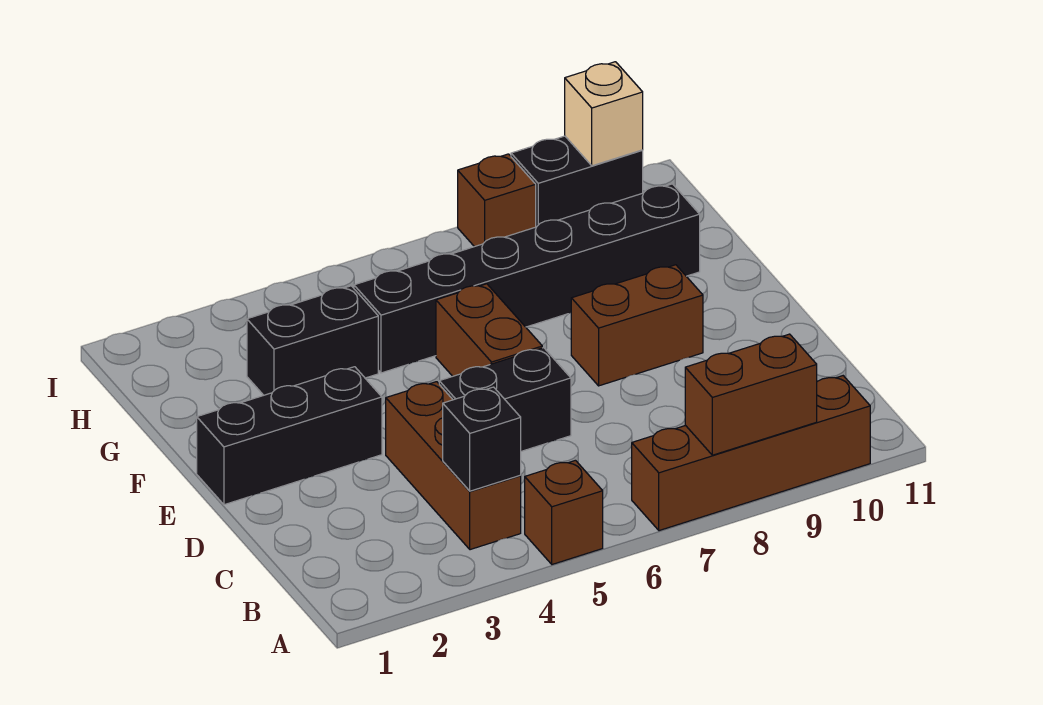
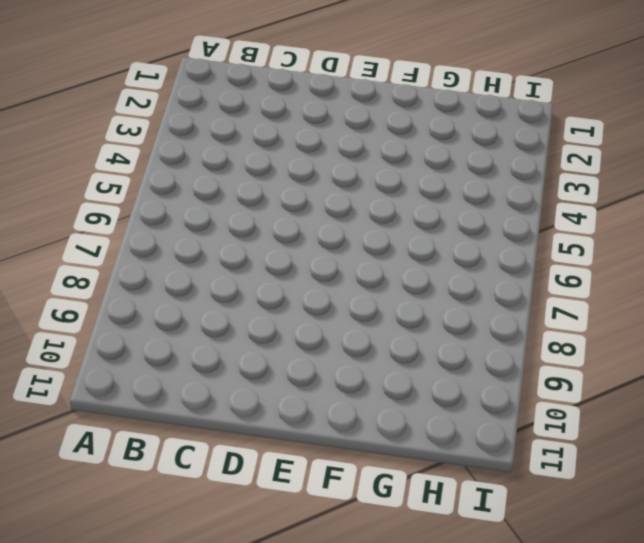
none -> brown brick A5 level 1
none -> brown brick A7:A10 level 1
none -> brown brick B4:D4 level 1

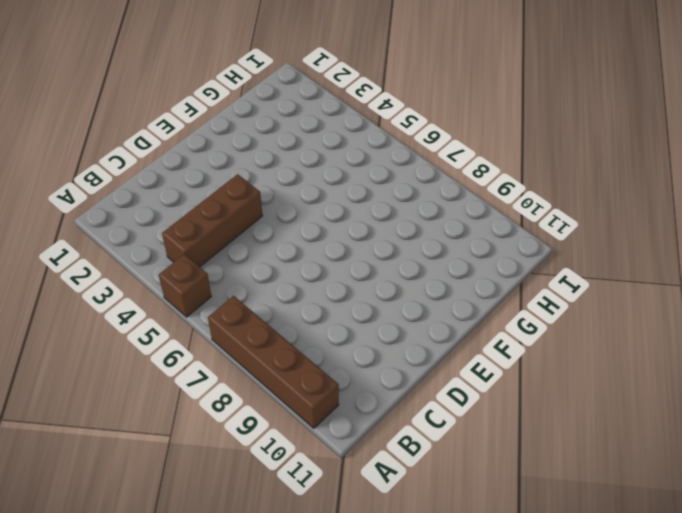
none -> black brick D5:D6 level 1
none -> black brick E1:E3 level 1
none -> brown brick E6:F6 level 1

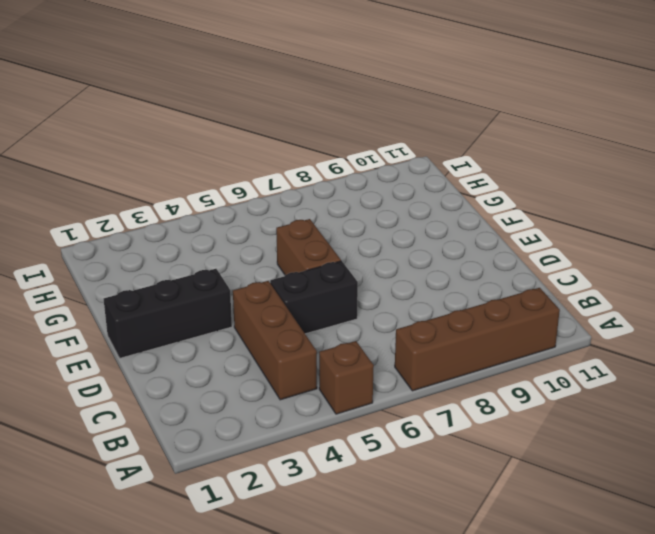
none -> brown brick E8:E9 level 1
none -> black brick G3:G4 level 1
none -> black brick G5:G10 level 1

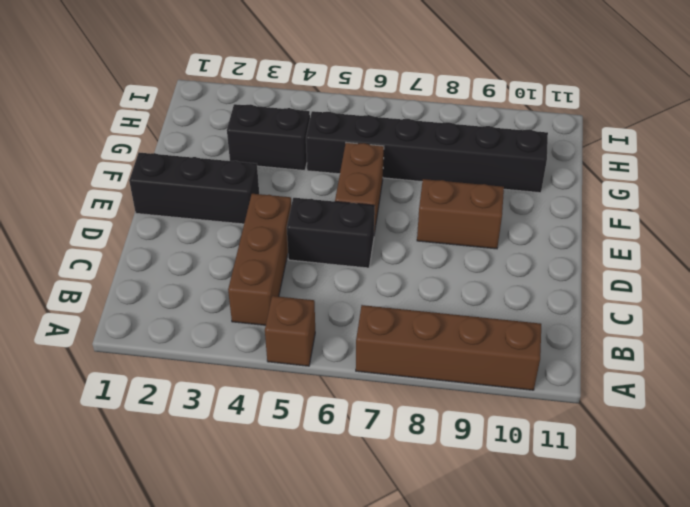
none -> brown brick I8 level 1
none -> black brick I9:I10 level 1
none -> brown brick A8:A9 level 2

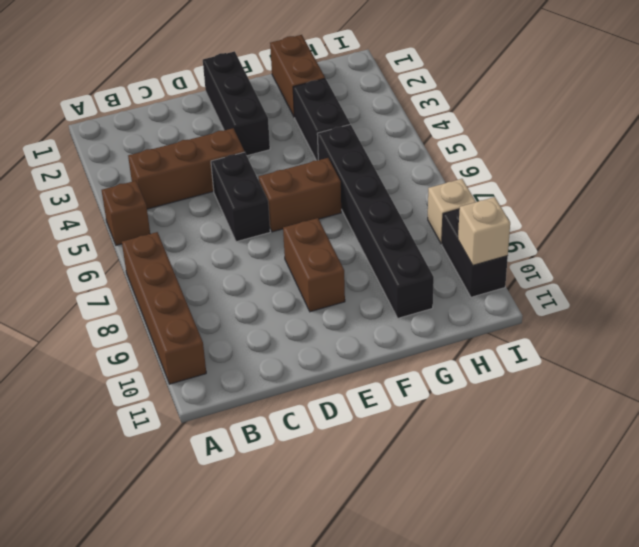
brown brick G1:G2 level 1 -> brown brick A8:A9 level 2
tan brick I8 level 1 -> brown brick I8 level 1
none -> black brick B4 level 2

